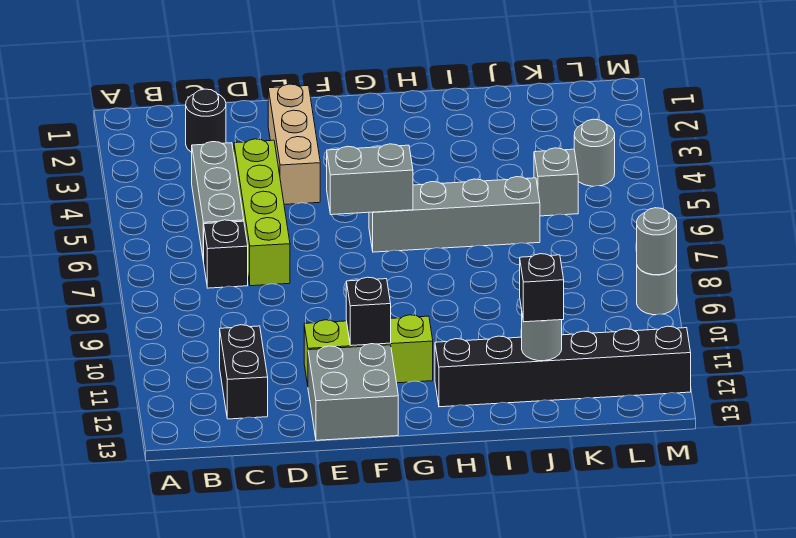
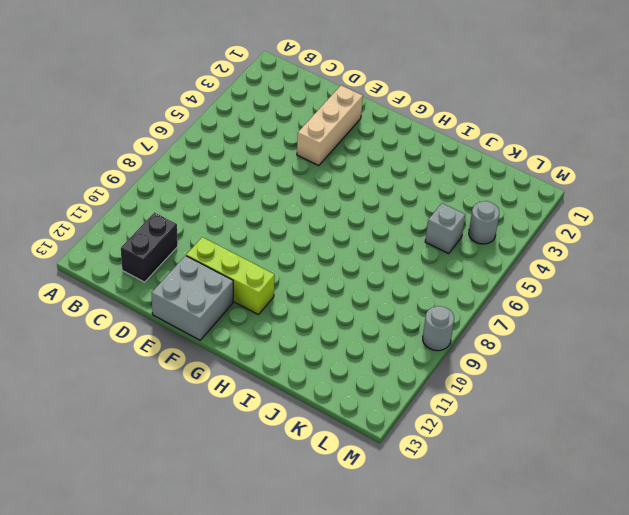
none -> black round brick C2 level 1
none -> grey brick C4:C6 level 1
none -> black brick C7 level 1

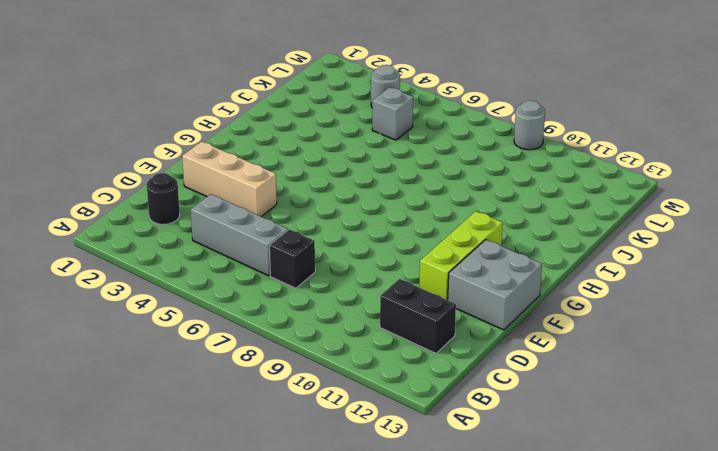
none -> lime brick D4:D7 level 1
none -> grey brick G6:J6 level 1
none -> black brick H12:M12 level 1

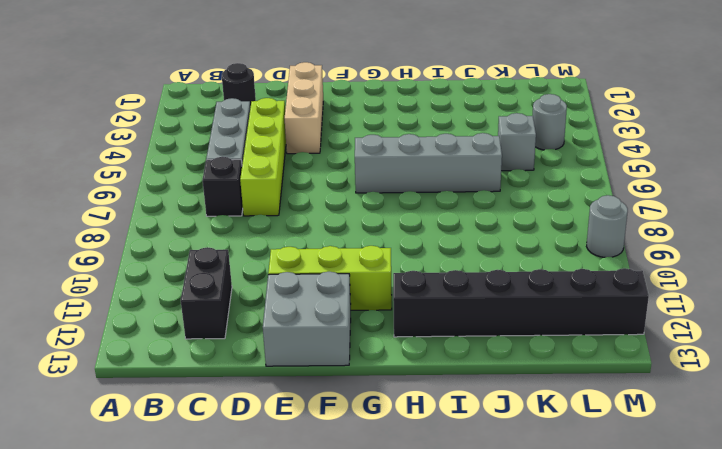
none -> grey brick F6:G6 level 2
none -> black brick F11 level 2
none -> grey round brick J12 level 2

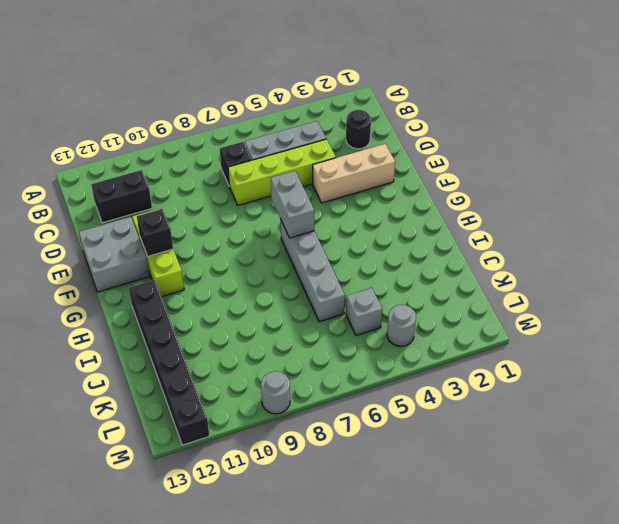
none -> grey round brick J12 level 2
none -> grey round brick M9 level 2
none -> black brick J12 level 3

